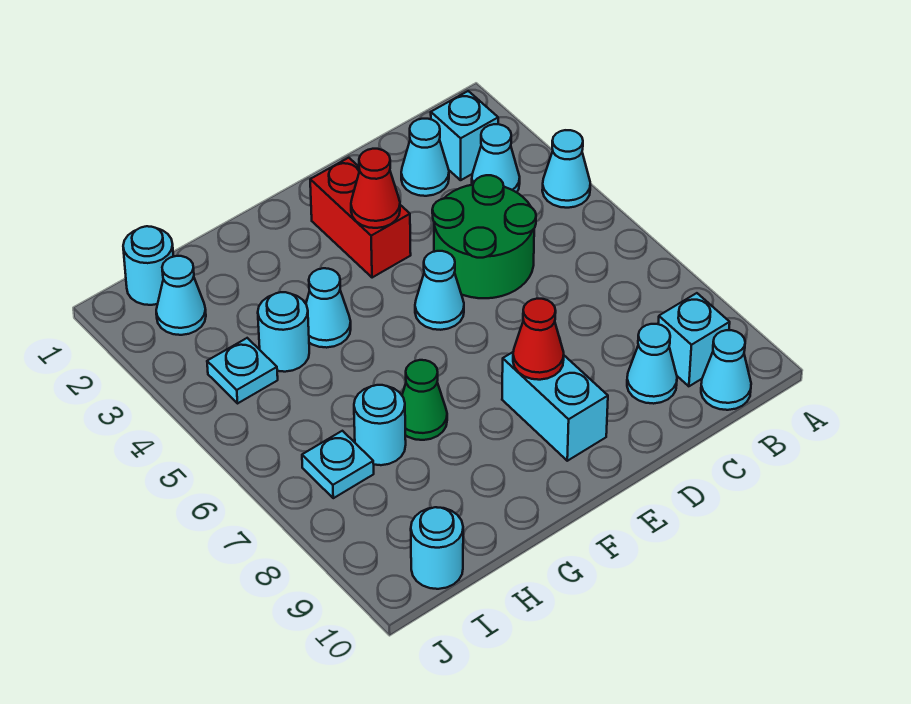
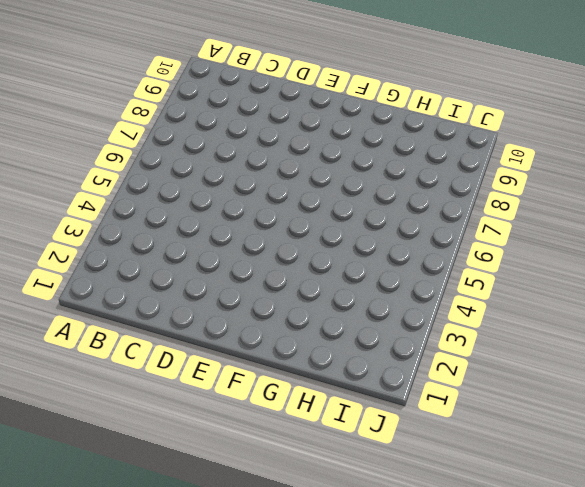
none -> cyan cone A4 level 1
none -> cyan brick B2 level 1
none -> cyan cone B3 level 1

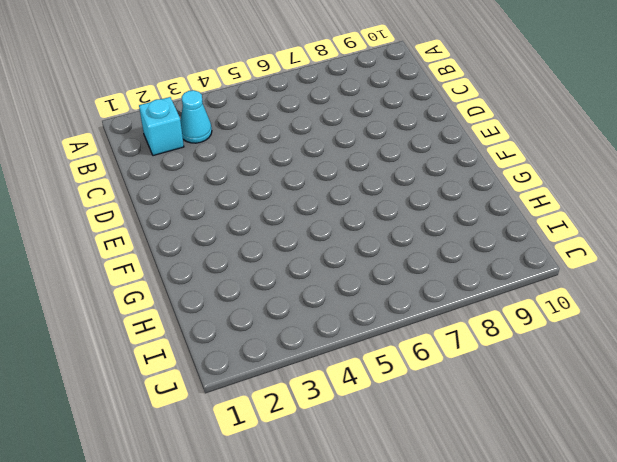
none -> cyan cone A4 level 1
none -> cyan brick B9 level 1
none -> cyan cone B10 level 1

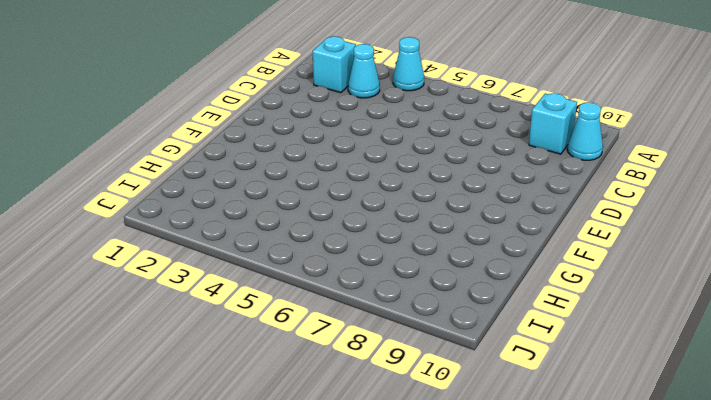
none -> cyan cone C2 level 1
none -> green round brick C4:D5 level 1
none -> cyan cone C9 level 1

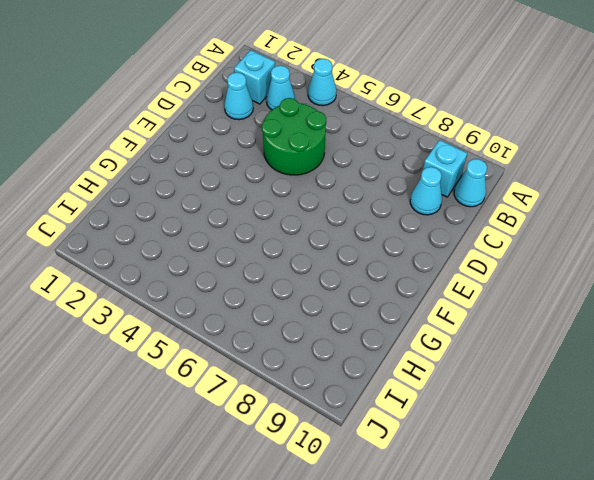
none -> red brick E2:E3 level 1
none -> cyan cone E5 level 1
none -> cyan brick E8:E9 level 1

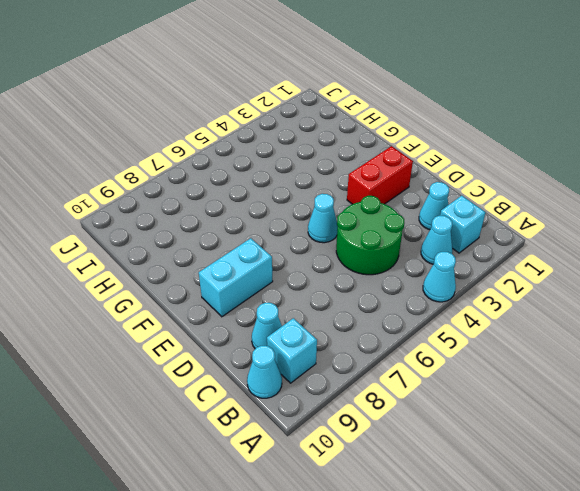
none -> cyan cone G4 level 1
none -> green cone G7 level 1
none -> cyan round brick H4 level 1

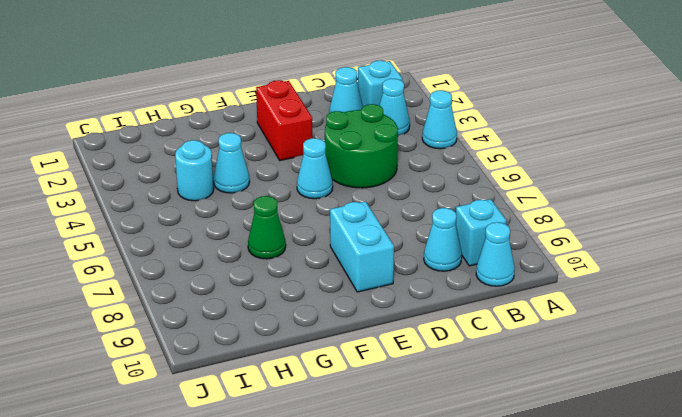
none -> cyan round brick H7 level 1
none -> cyan round brick I1 level 1
none -> cyan cone I2 level 1

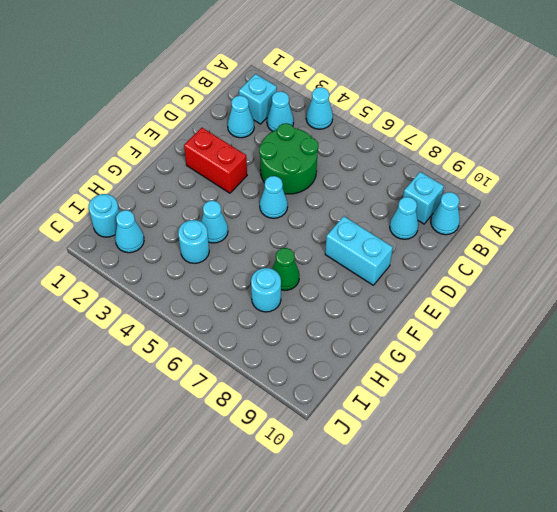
none -> cyan plate I4 level 1
none -> cyan plate I7 level 1
none -> cyan round brick I10 level 1

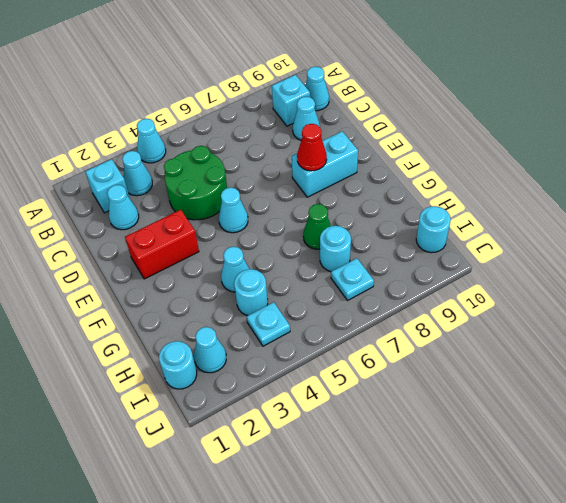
none -> red cone E3 level 2

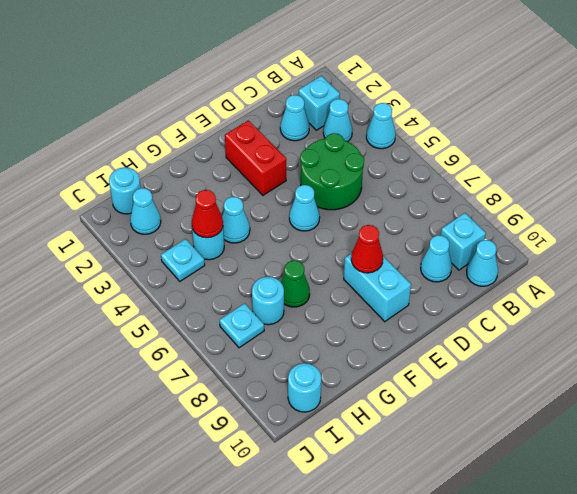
red cone H4 level 2 -> red cone E3 level 2

